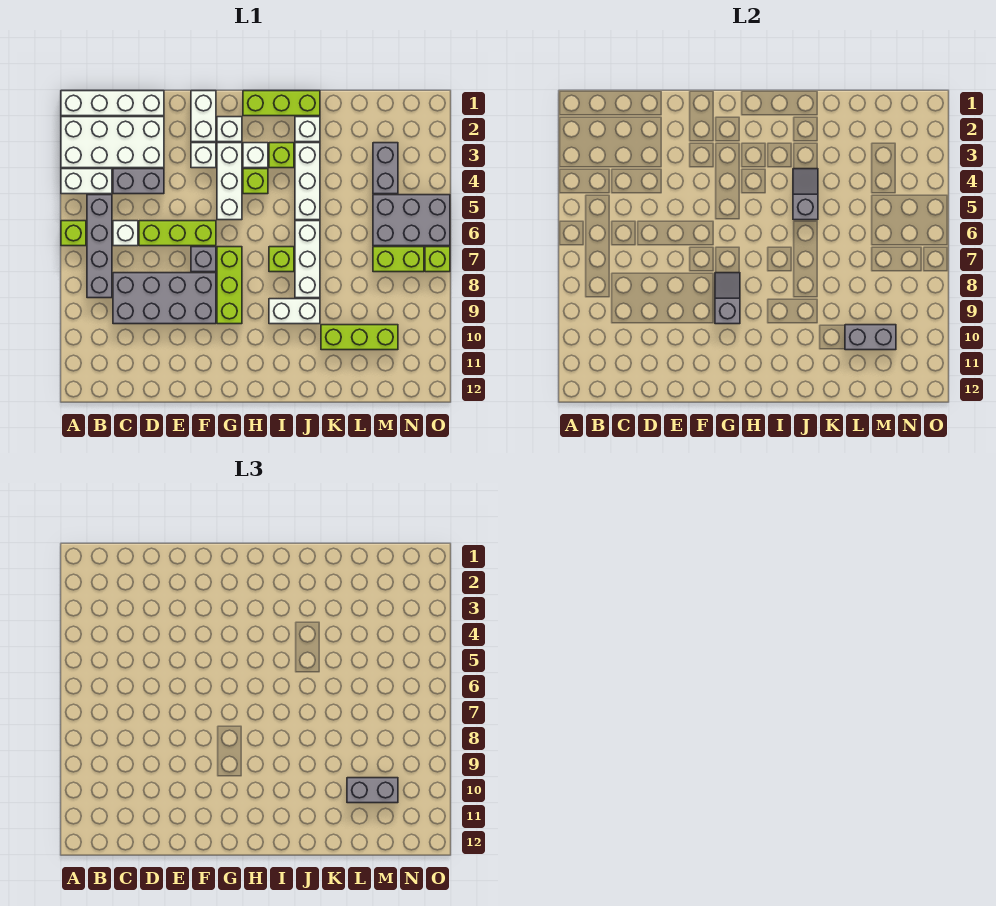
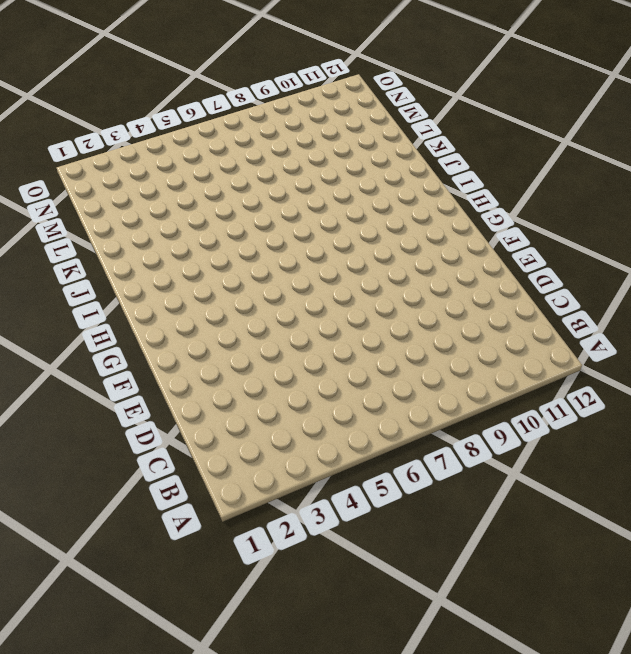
none -> white brick A1:D1 level 1
none -> white brick A2:D3 level 1
none -> white brick A4:B4 level 1
none -> lime brick A6 level 1

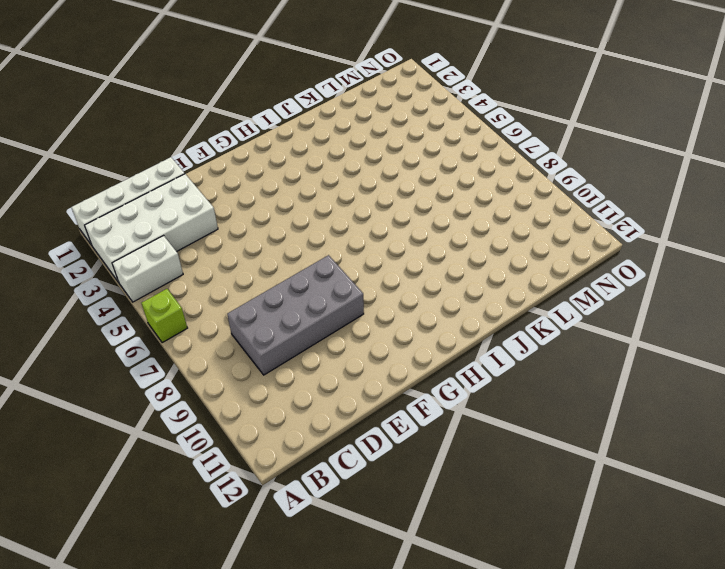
none -> grey brick B5:B8 level 1
none -> grey brick C4:D4 level 1
none -> white brick C6 level 1
none -> lime brick D6:F6 level 1

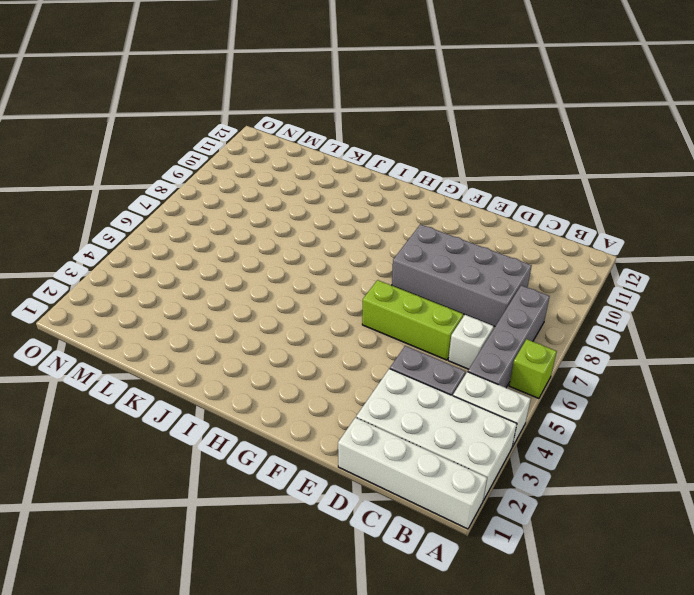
none -> white brick F1:F2 level 1
none -> white brick F3 level 1
none -> grey brick F7 level 1
none -> white brick G2 level 1

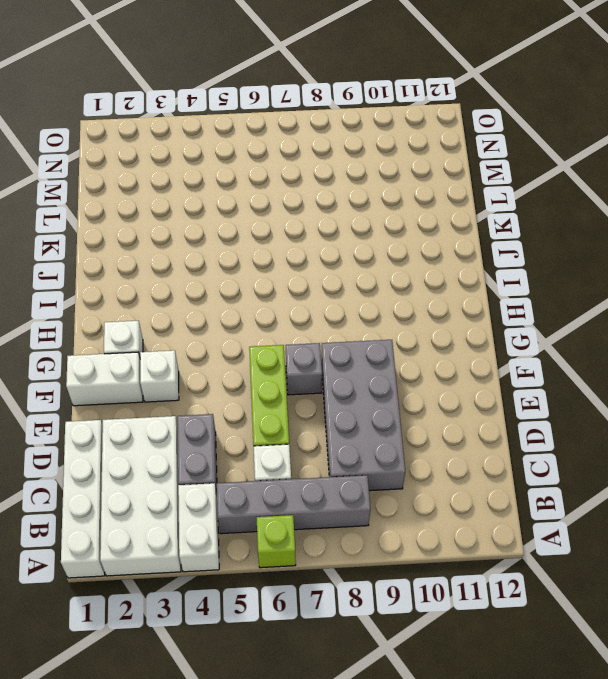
none -> white brick G3:G5 level 1
none -> lime brick G7:G9 level 1
none -> lime brick H1:J1 level 1
none -> white brick H3 level 1

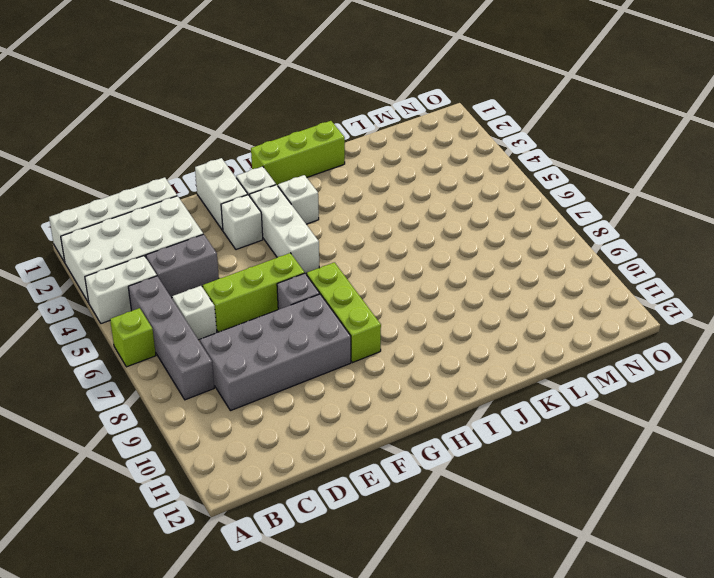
none -> lime brick H4 level 1
none -> lime brick I3 level 1
none -> lime brick I7 level 1
none -> white brick I9:J9 level 1

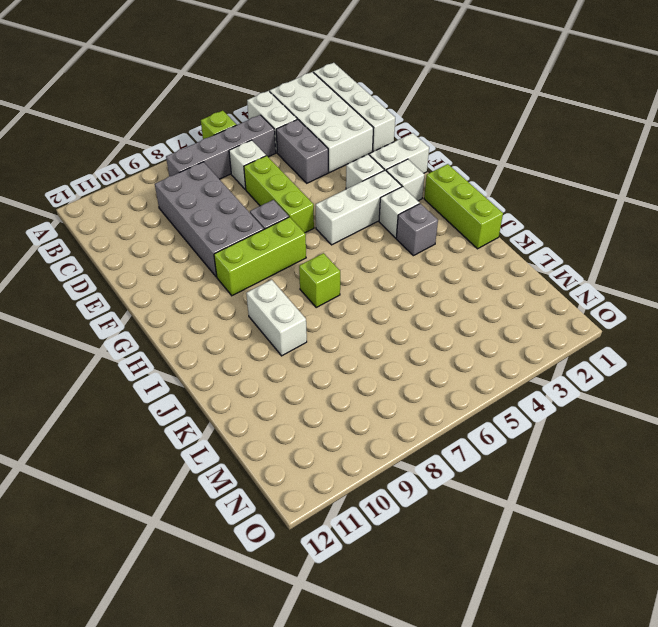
grey brick I3 level 1 -> lime brick I3 level 1
none -> lime brick H4 level 1
none -> white brick J2 level 1
none -> white brick J3:J5 level 1
none -> white brick J6:J8 level 1

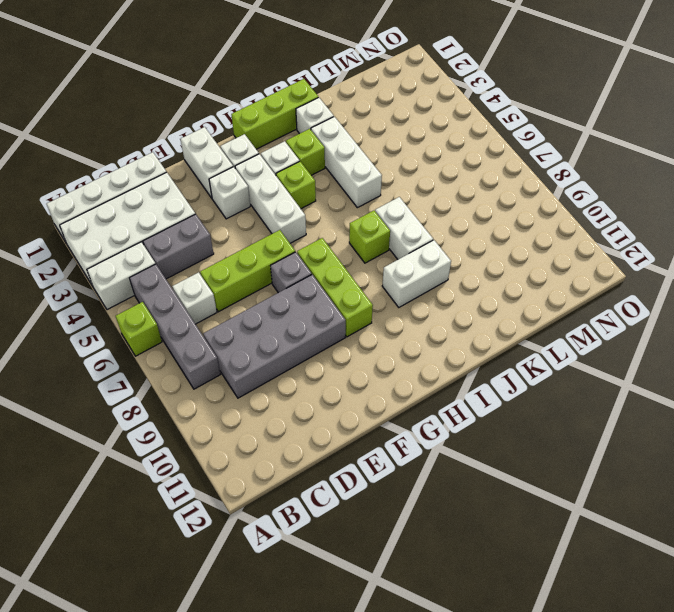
white brick J7:J8 level 1 -> white brick J6:J8 level 1
none -> lime brick K10:M10 level 1
none -> grey brick M3:M4 level 1
none -> grey brick M5:O6 level 1
none -> lime brick M7:N7 level 1

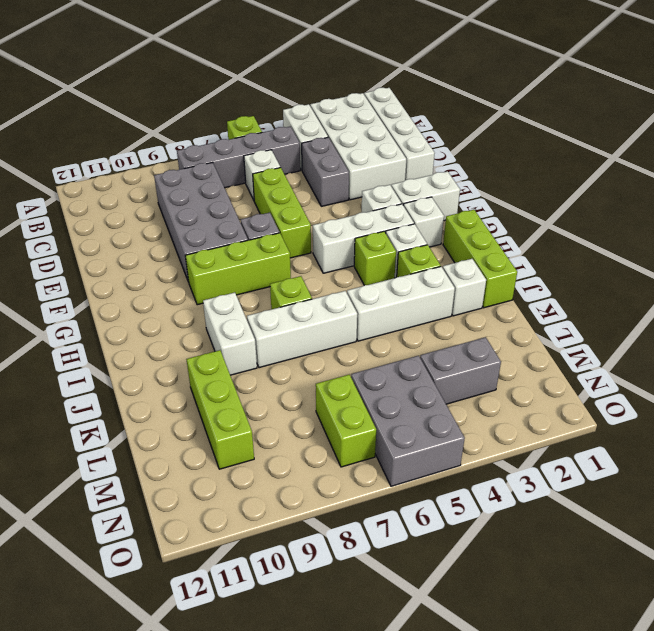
none -> lime brick O7 level 1
none -> grey slope G8:G9 level 2 top 9
none -> grey slope J4:J5 level 2 top 5
none -> grey brick L10:M10 level 2

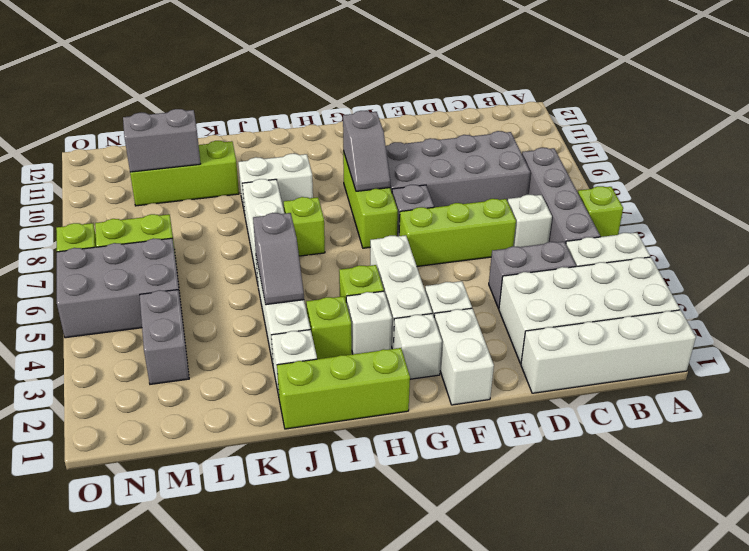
none -> grey brick L10:M10 level 3

